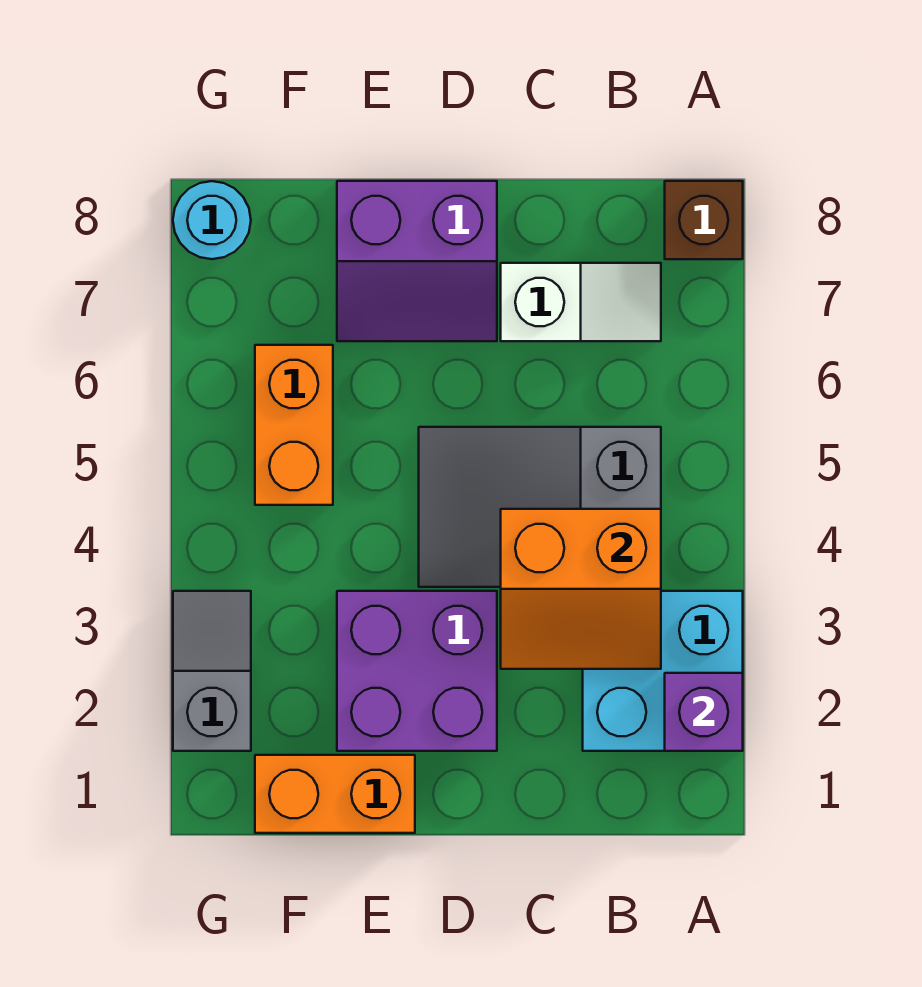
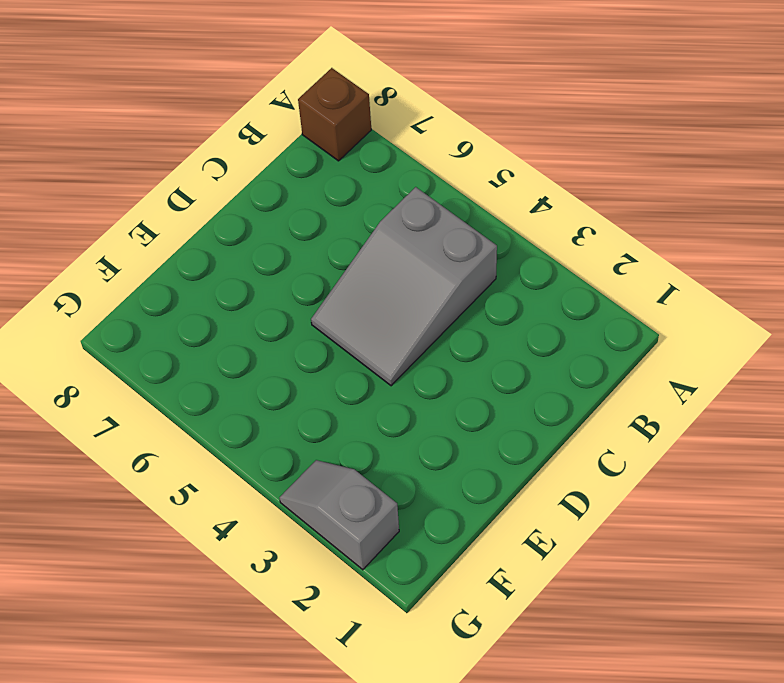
none -> cyan brick A2:B3 level 1
none -> white slope B7:C7 level 1 top C
none -> purple brick D2:E3 level 1

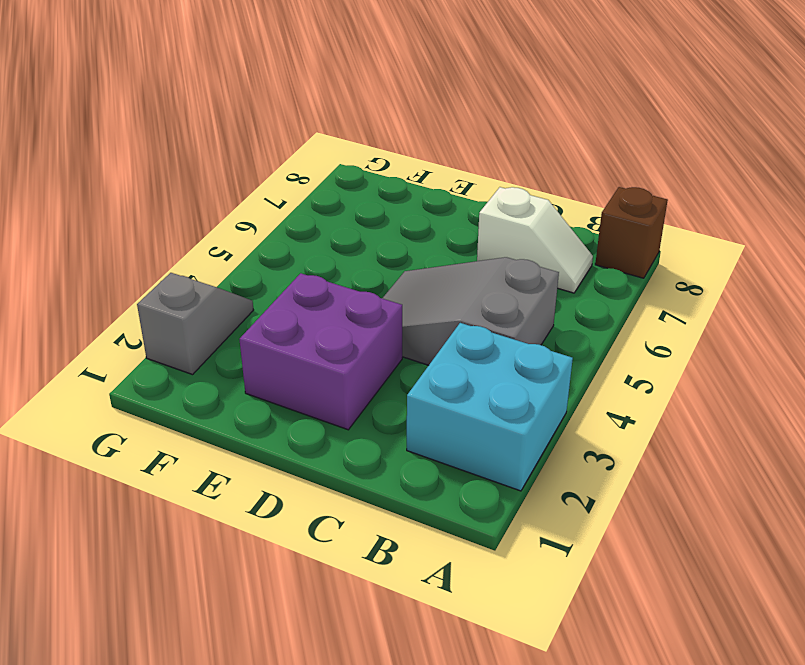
none -> purple slope D7:E8 level 1 top 8
none -> orange brick E1:F1 level 1
none -> orange brick F5:F6 level 1

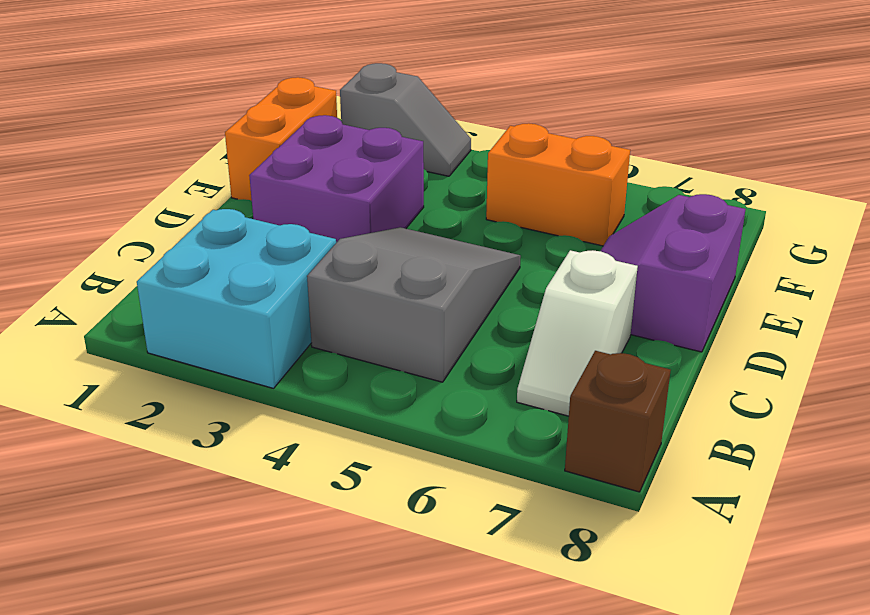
none -> cyan round brick G8 level 1
none -> purple brick A2 level 2
none -> orange slope B3:C4 level 2 top 4

